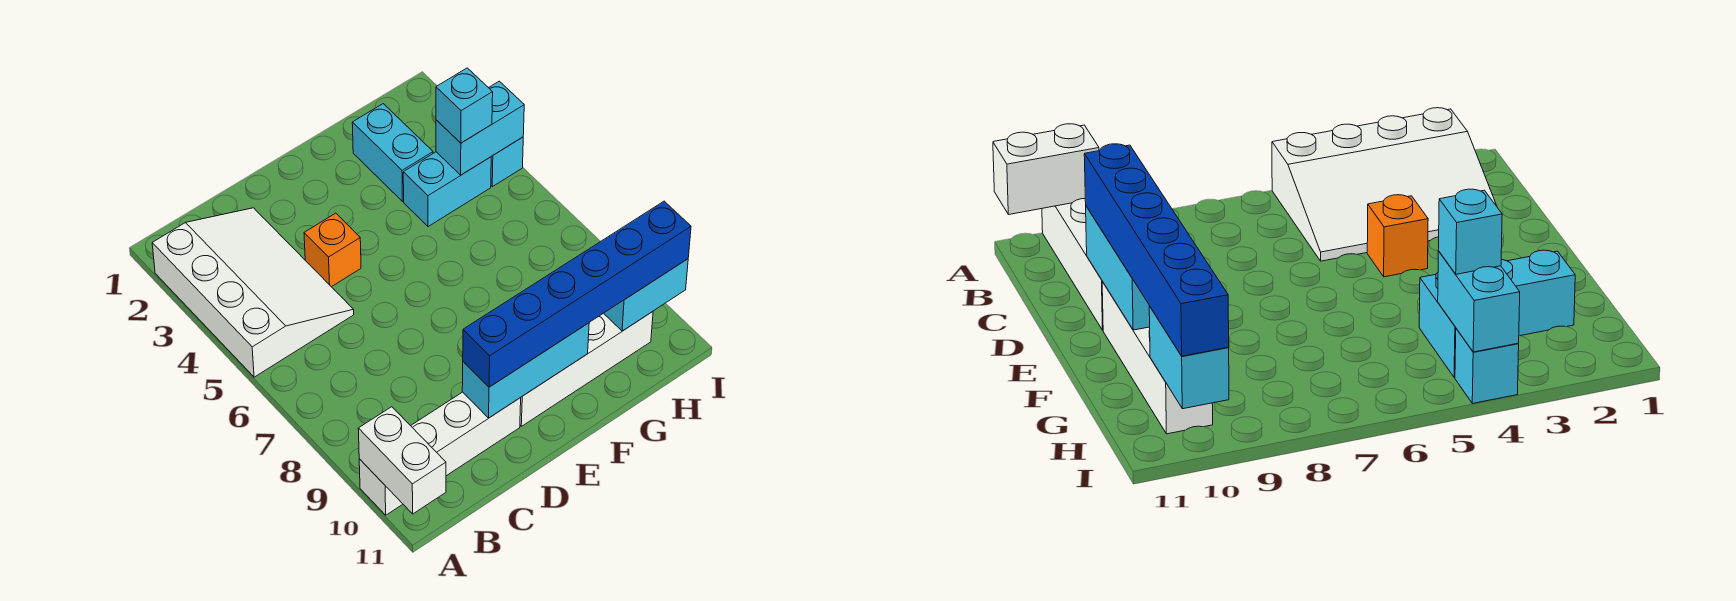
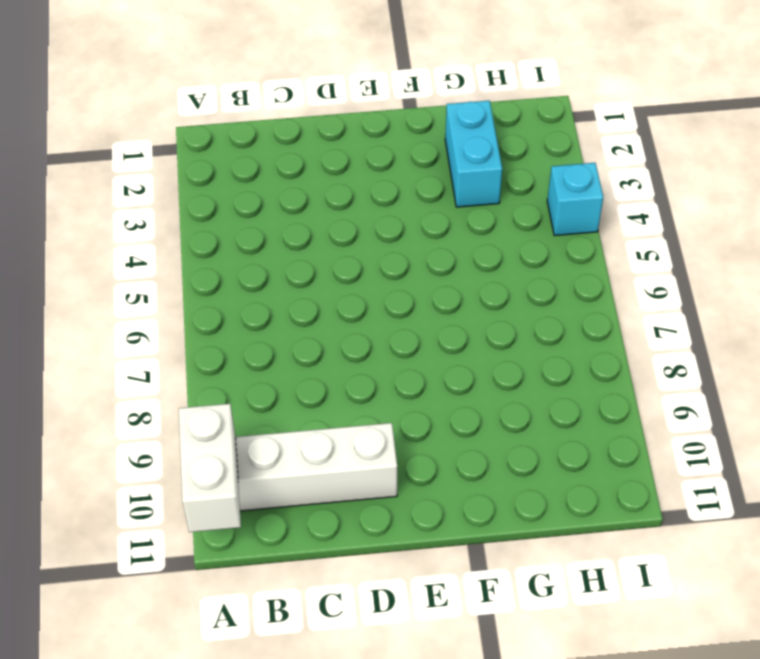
none -> white slope A2:C5 level 1 top A
none -> orange brick D4 level 1
none -> white brick E10:H10 level 1

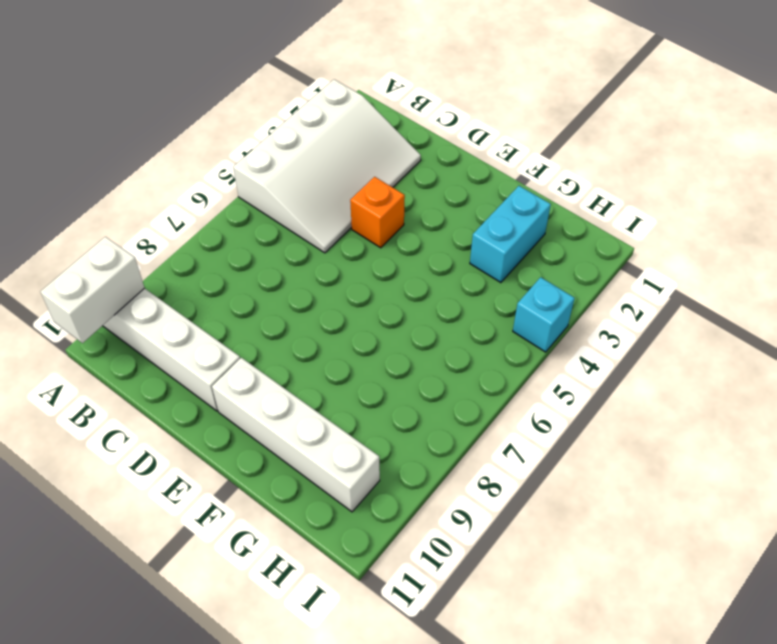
none -> cyan brick G4:H4 level 1
none -> cyan brick D10:F10 level 2
none -> cyan brick H4:I4 level 2

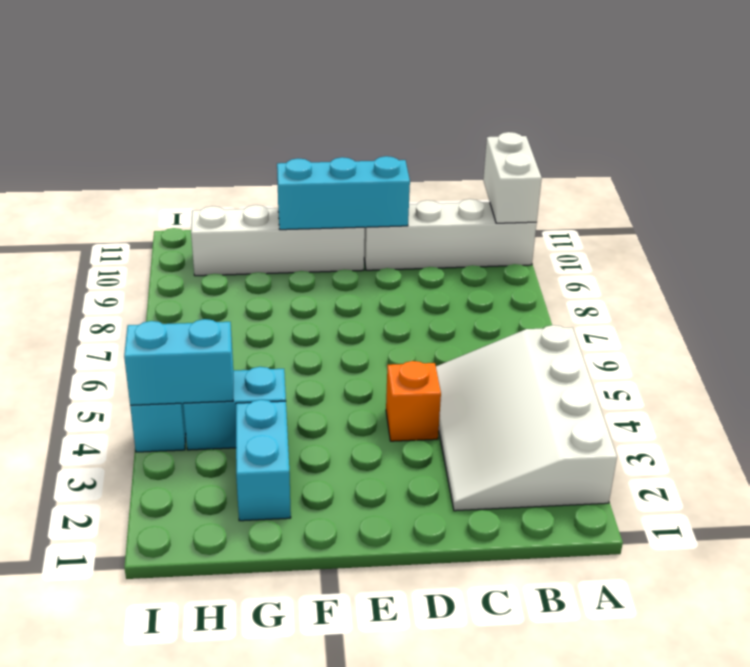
none -> cyan brick H10:I10 level 2
none -> blue brick D10:I10 level 3
none -> cyan brick H4 level 3

